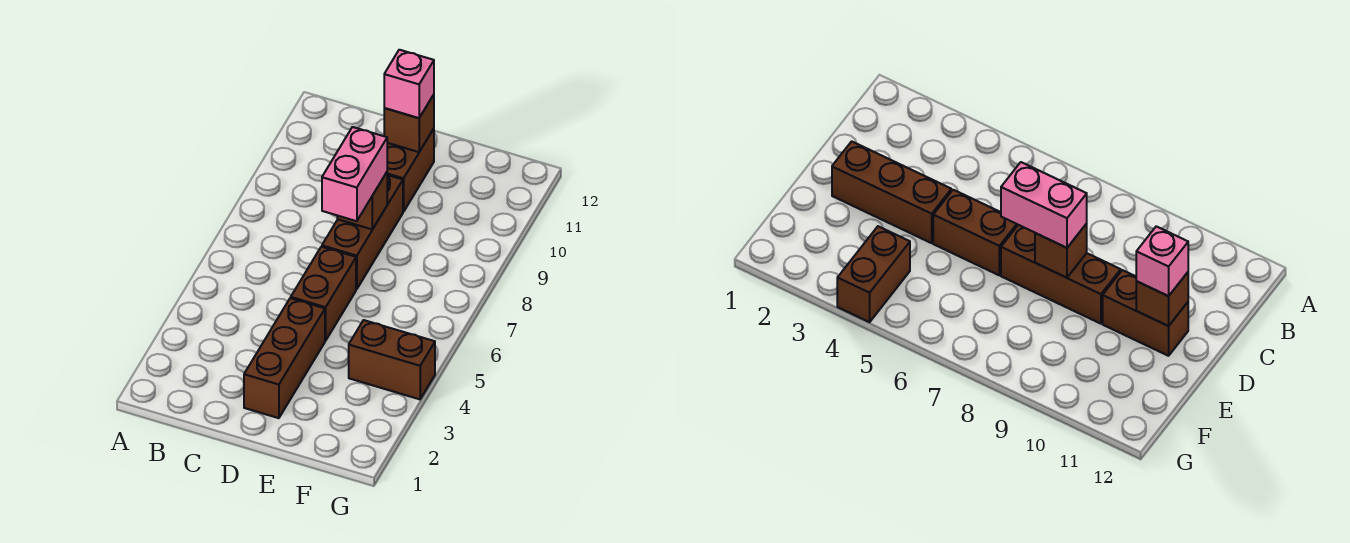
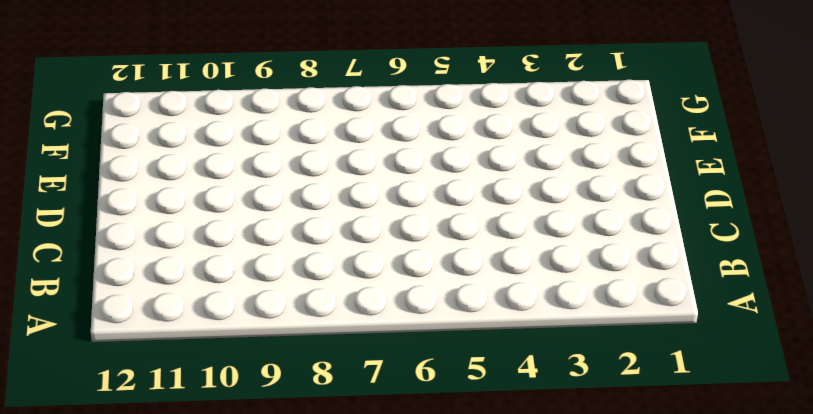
none -> brown brick D2:D4 level 1
none -> brown brick D5:D6 level 1

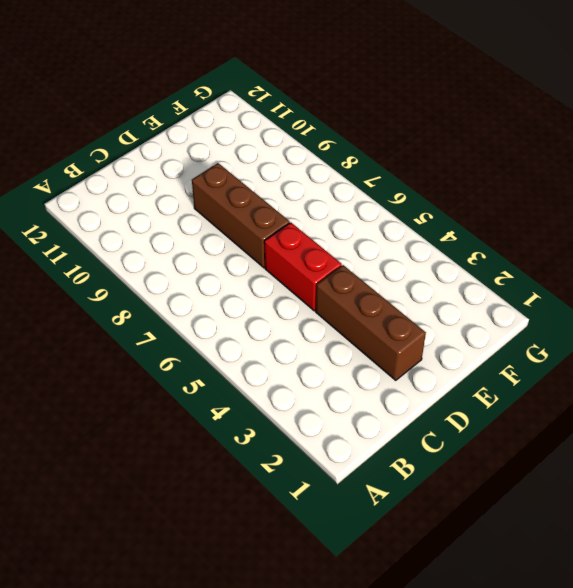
red brick D5:D6 level 1 -> brown brick D5:D6 level 1
none -> brown brick D10:D11 level 1
none -> brown brick F4:G4 level 1

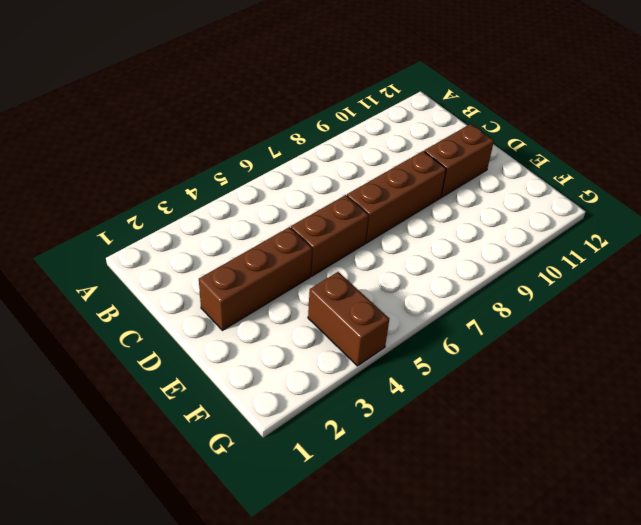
none -> brown brick D8 level 2
none -> brown brick D11 level 2

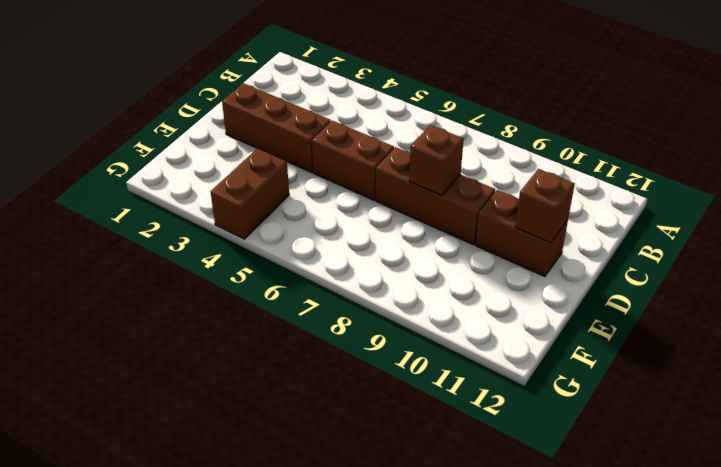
none -> pink brick D7:D8 level 3
none -> pink brick D11 level 3

